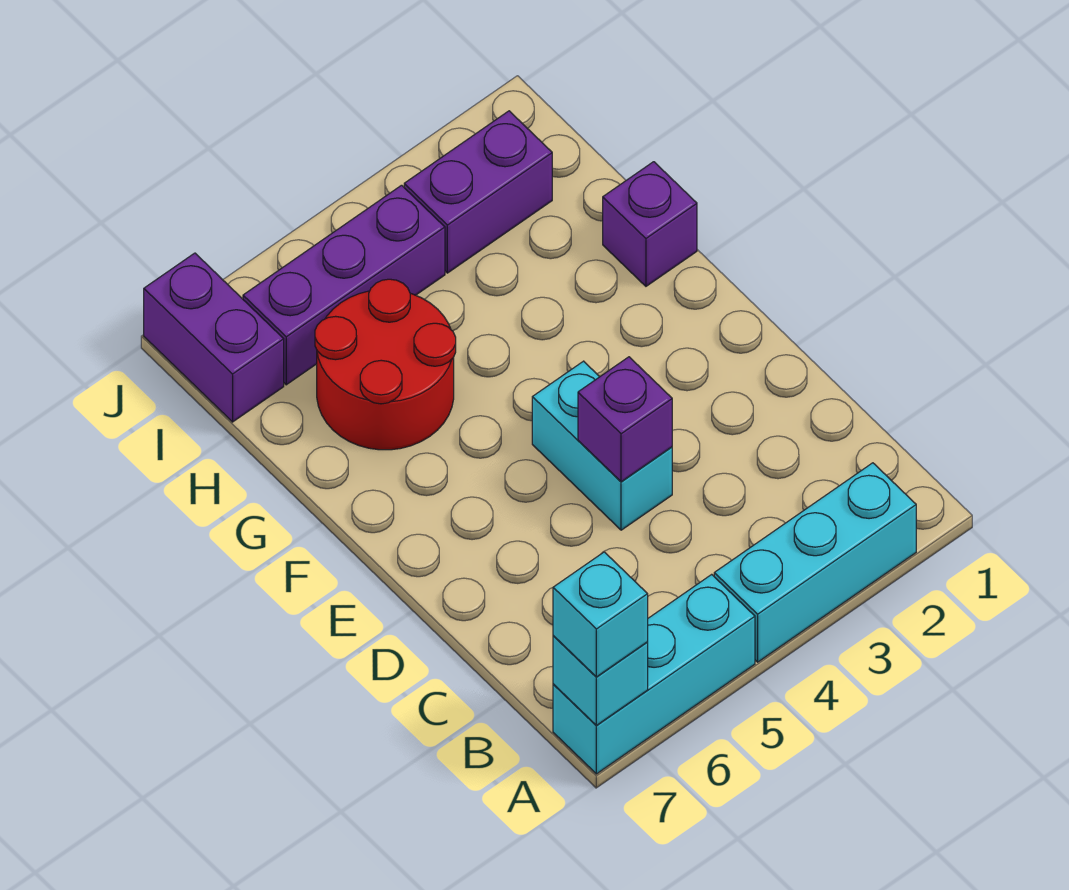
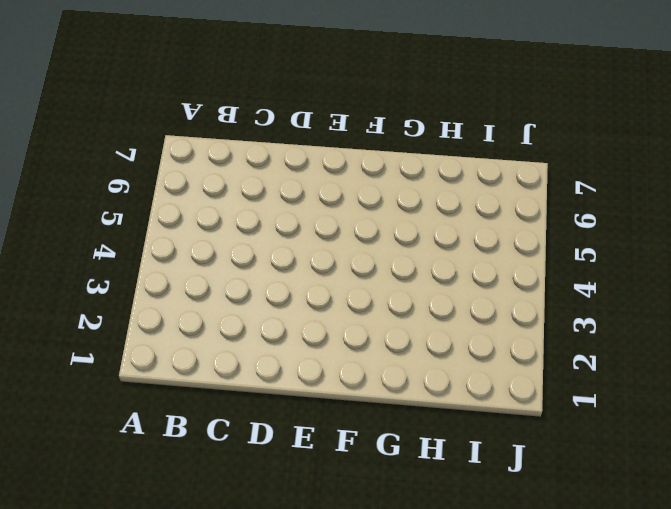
none -> cyan brick A2:A4 level 1
none -> cyan brick A5:A7 level 1

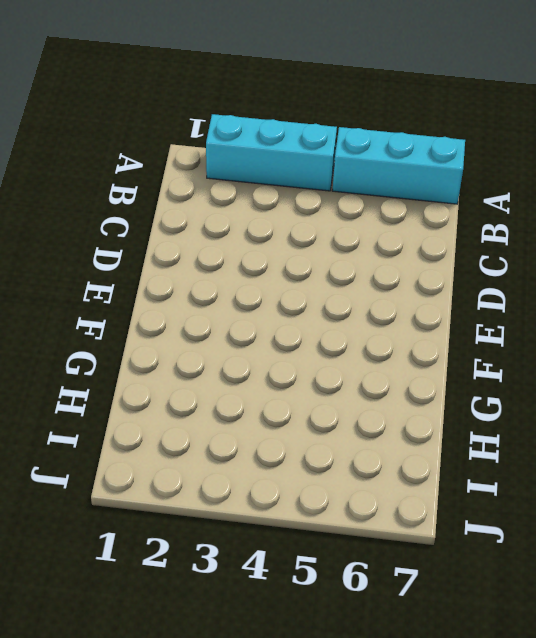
none -> cyan brick D4:E4 level 1
none -> purple brick G1 level 1

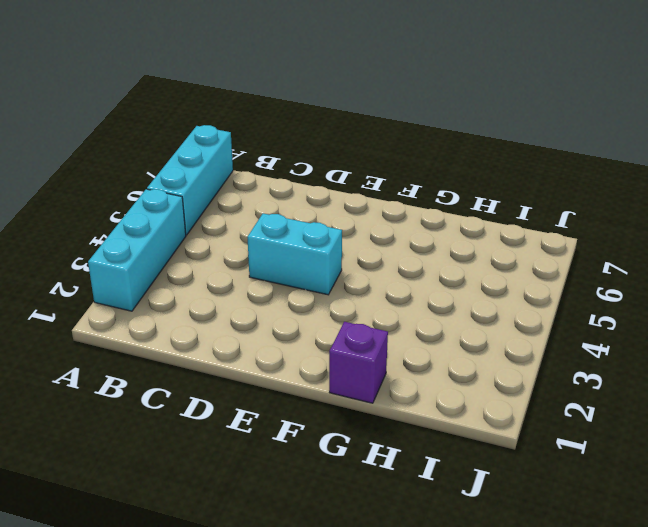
none -> red round brick G5:H6 level 1
none -> purple brick I2:I3 level 1

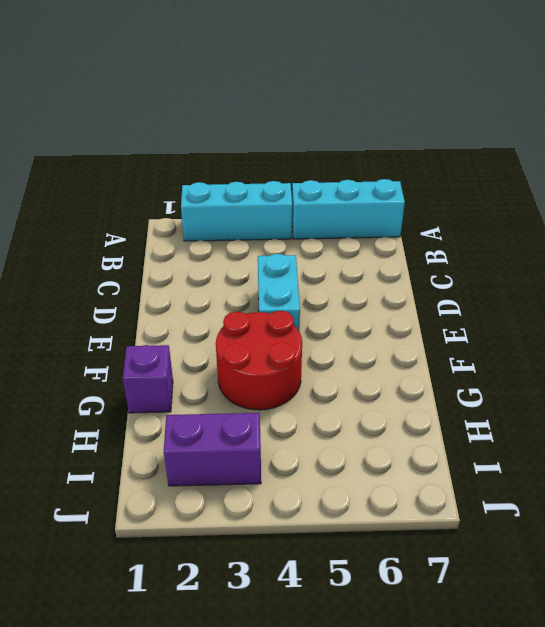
red round brick F3:G4 level 1 -> red round brick G5:H6 level 1
none -> purple brick I4:I6 level 1
none -> purple brick I7:J7 level 1

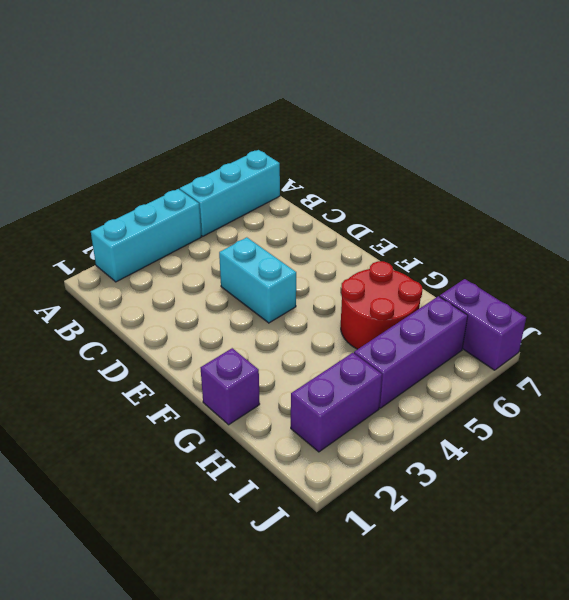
none -> cyan brick A7 level 2
none -> purple brick D4 level 2

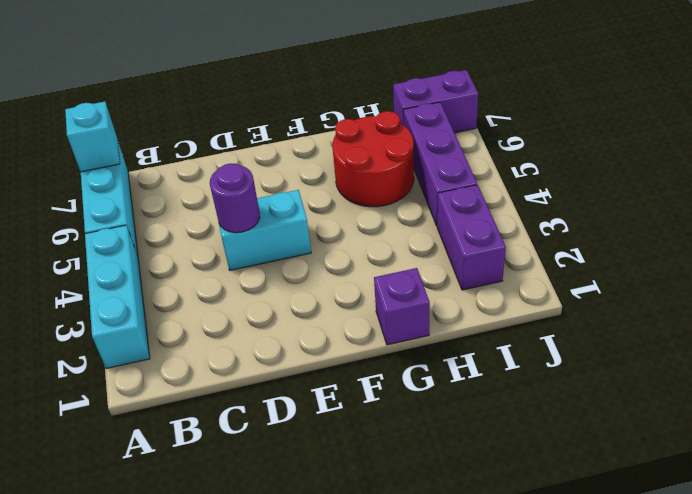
purple round brick D4 level 2 -> purple brick D4 level 2
none -> cyan brick A7 level 3

